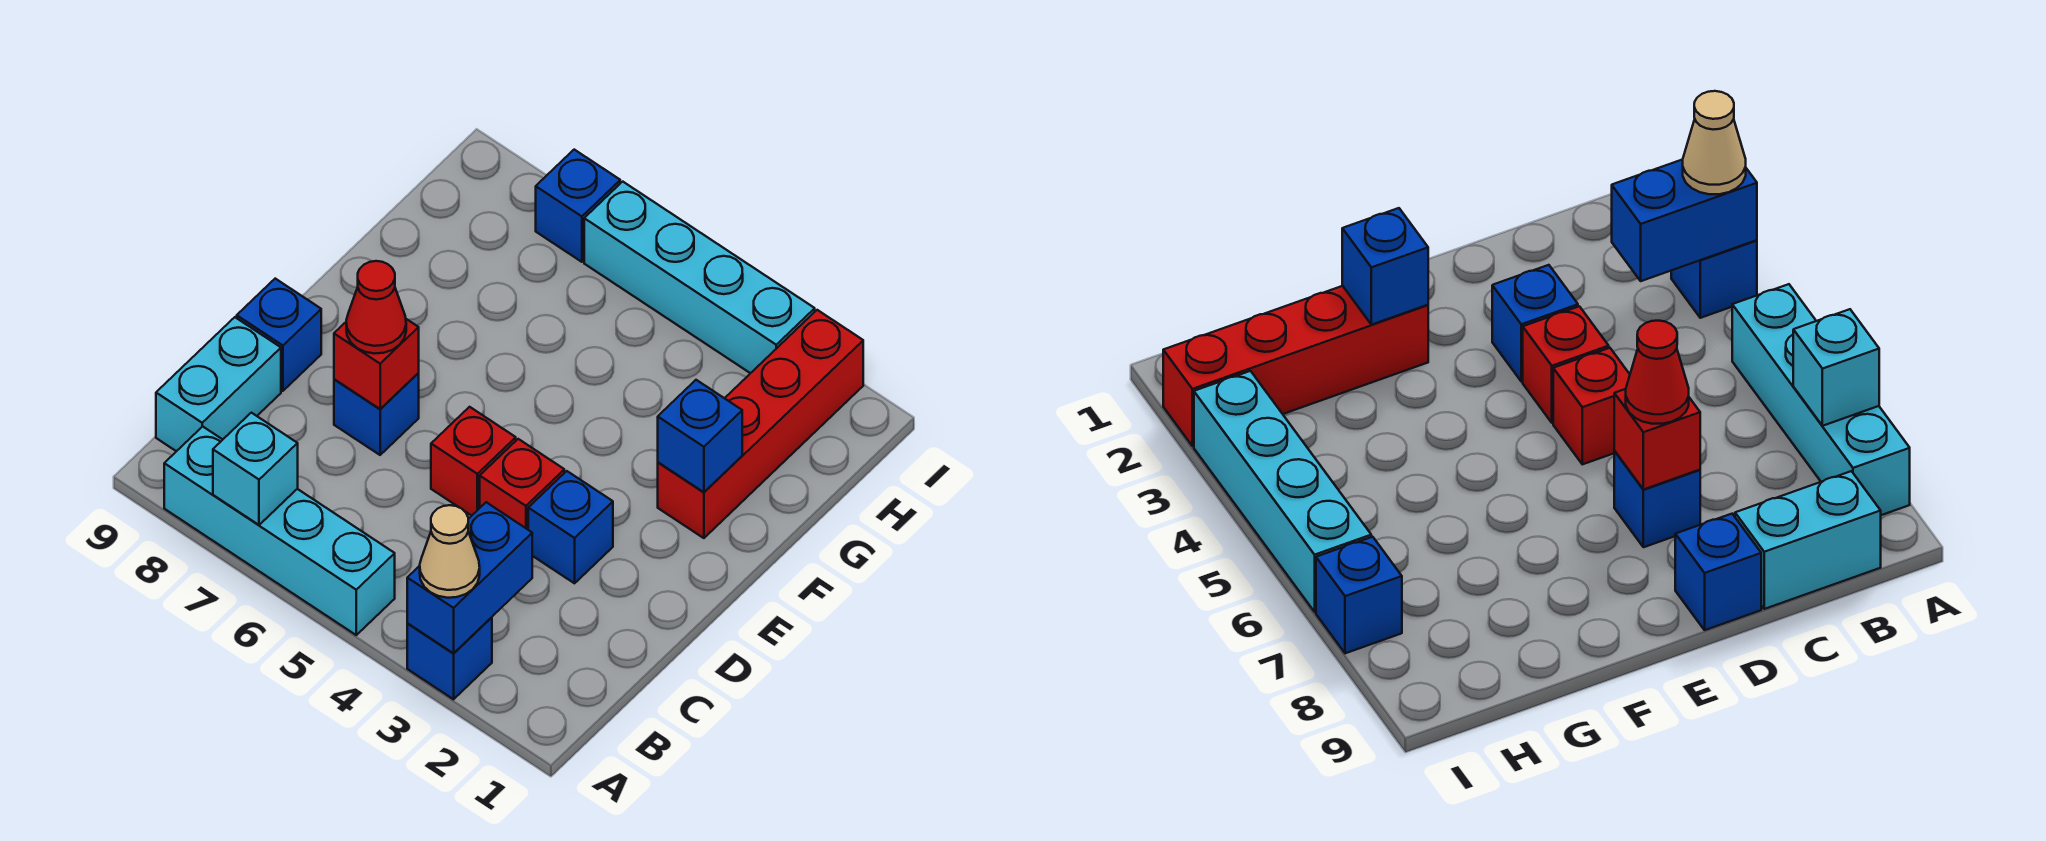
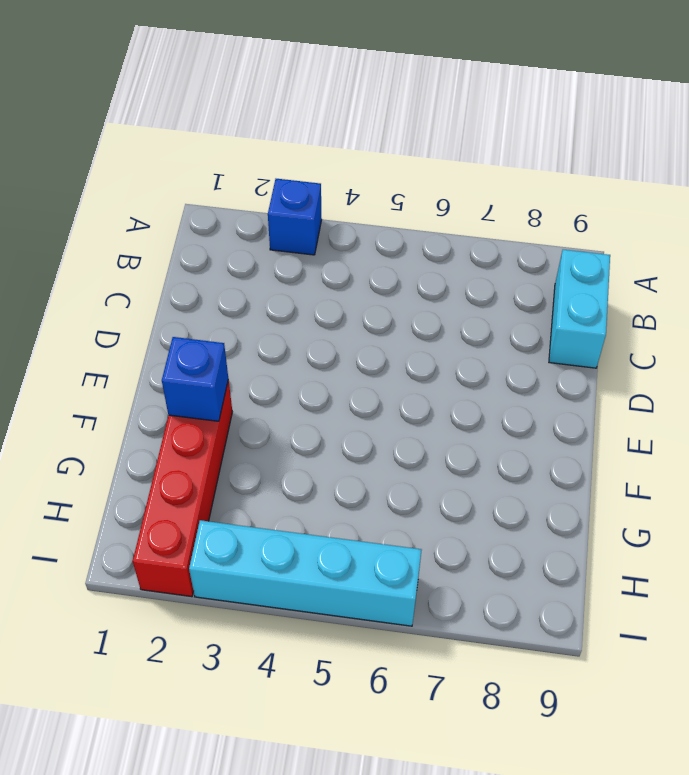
none -> cyan brick A5:A8 level 1
none -> blue brick D3 level 1
none -> red brick D4 level 1

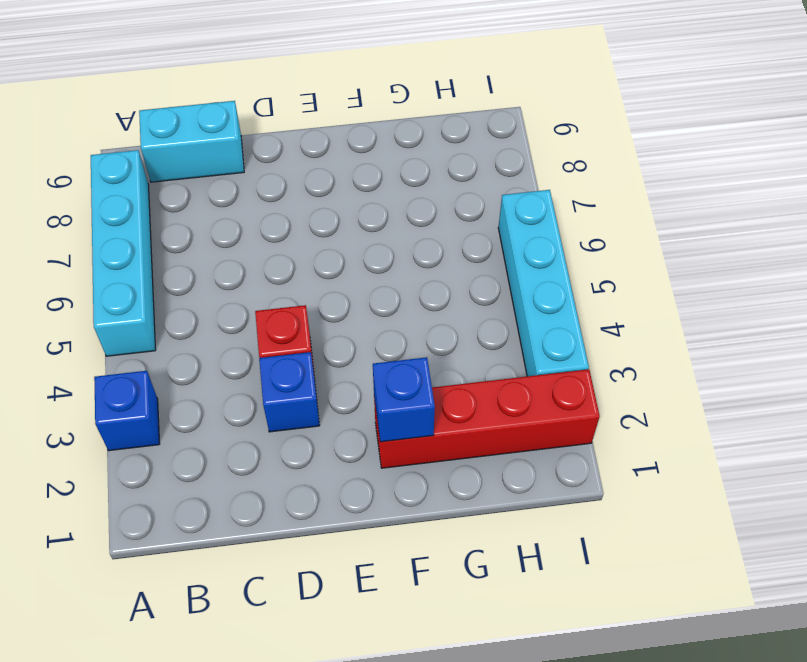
none -> red brick D5 level 1
none -> blue brick D7 level 1
none -> blue brick D9 level 1

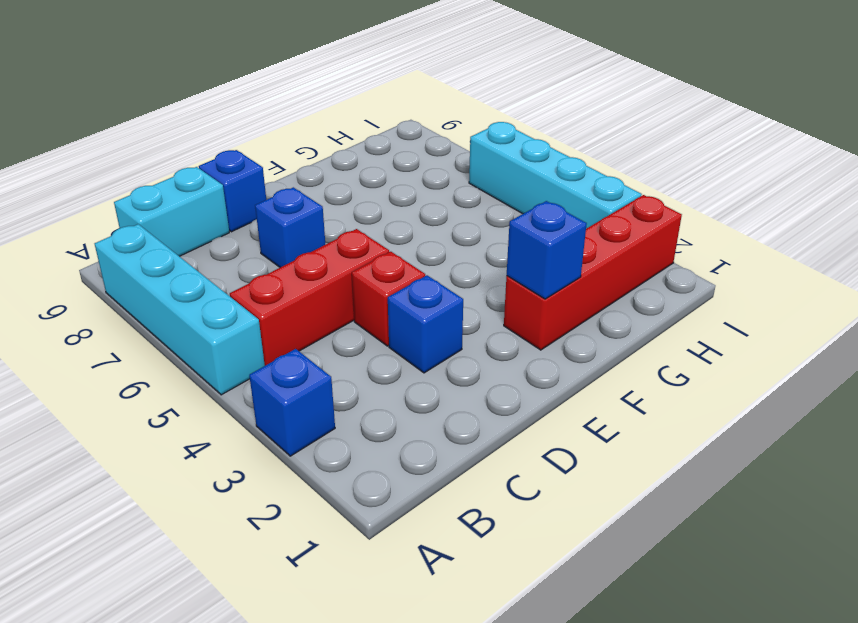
red brick B5:D5 level 1 -> red brick D5 level 1
none -> blue brick I7 level 1
none -> blue brick A3:B3 level 2
none -> cyan brick A7 level 2

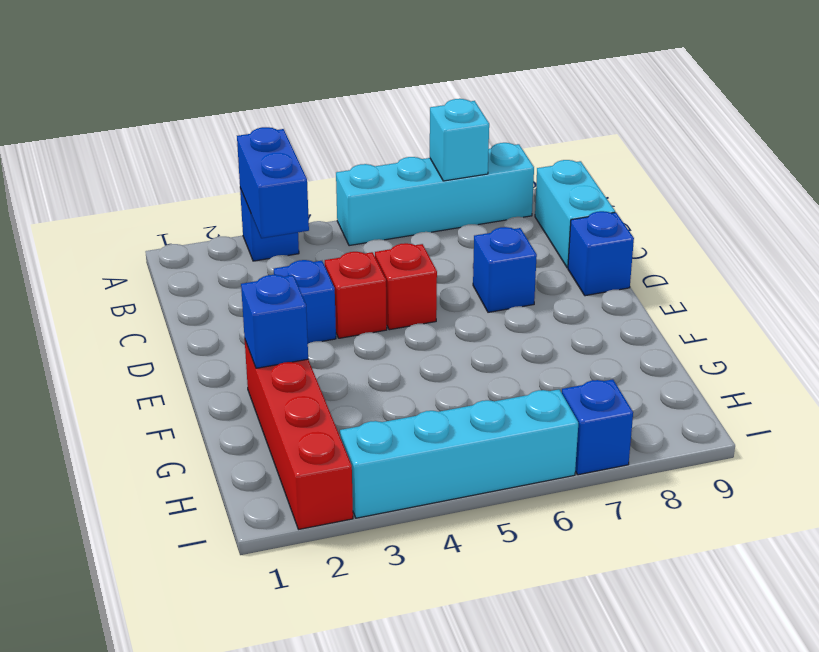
none -> red brick D7 level 2
none -> tan cone A3 level 3
none -> red cone D7 level 3

